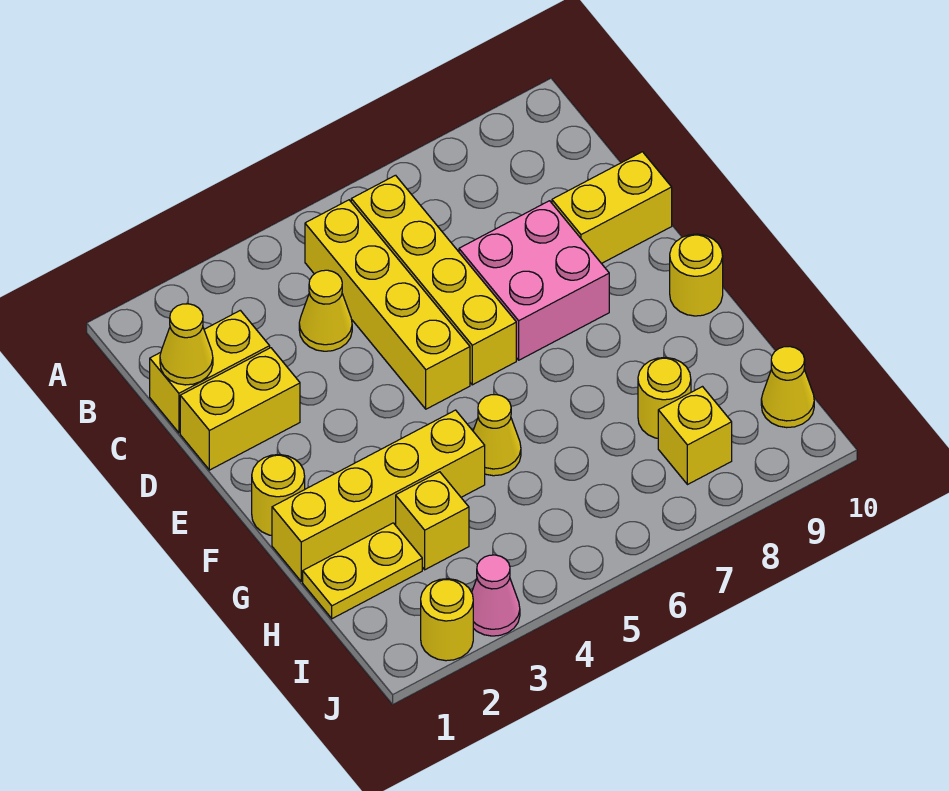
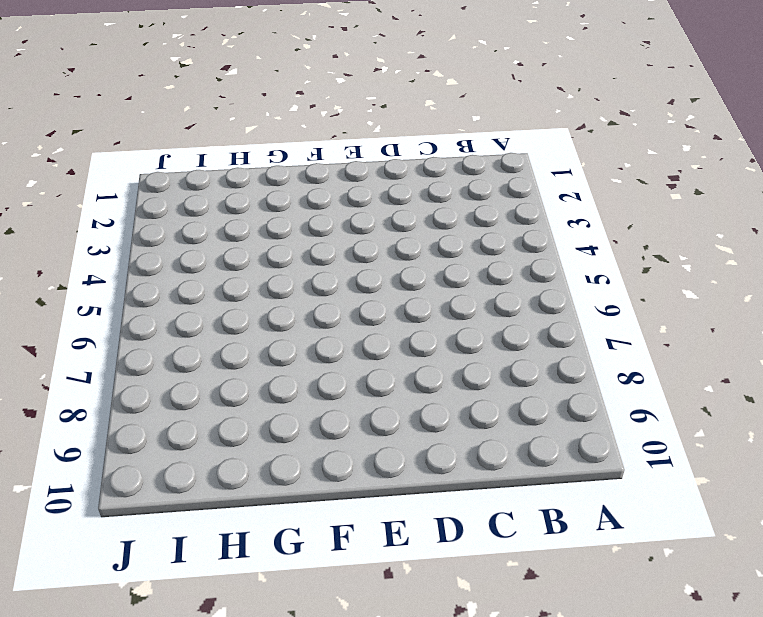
none -> yellow brick B5:E5 level 1
none -> yellow brick B6:E6 level 1
none -> yellow brick C1:C2 level 1

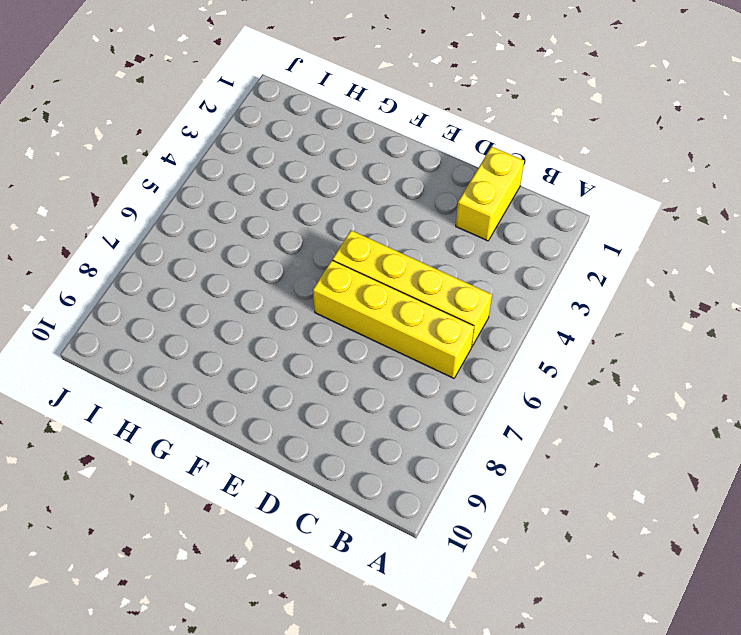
none -> yellow cone C4 level 1
none -> yellow brick D1:D2 level 1
none -> pink brick D7:E8 level 1

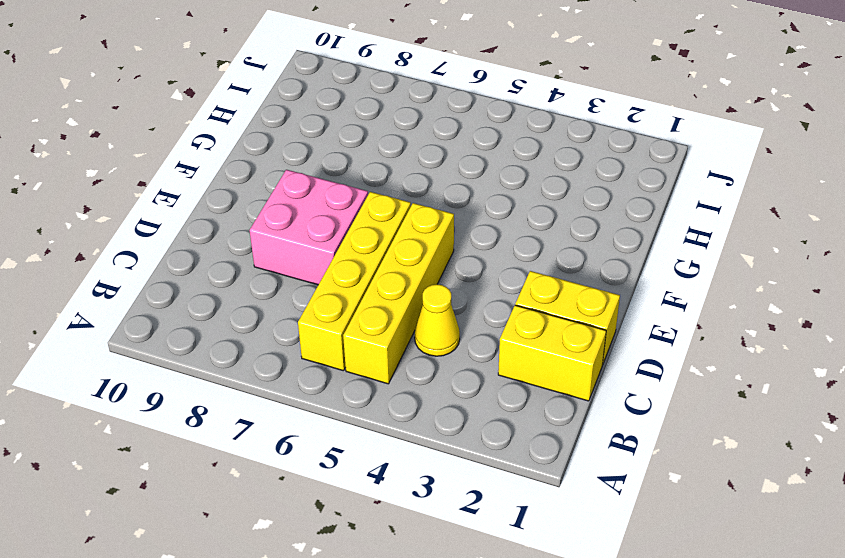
none -> yellow brick D9:D10 level 1
none -> yellow round brick F1 level 1
none -> yellow round brick F10 level 1

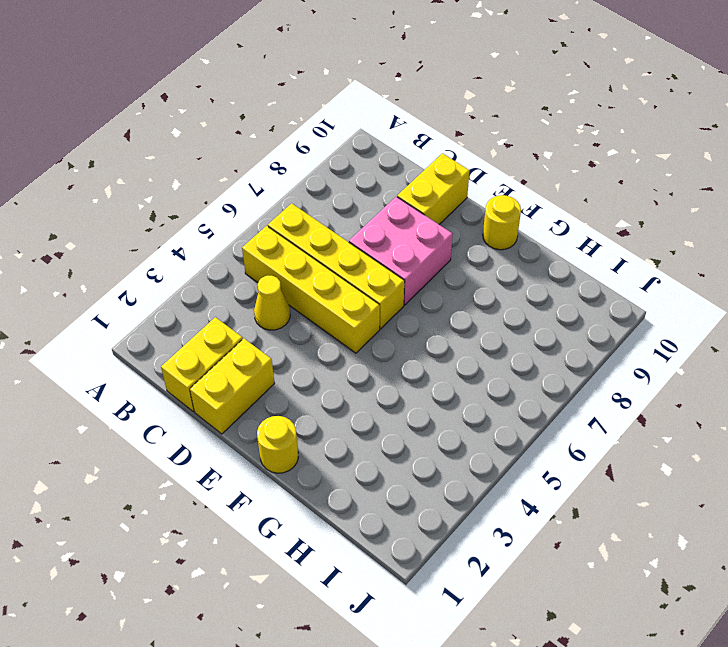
none -> yellow brick G1:G4 level 1
none -> yellow cone G5 level 1
none -> yellow plate H1:H2 level 1

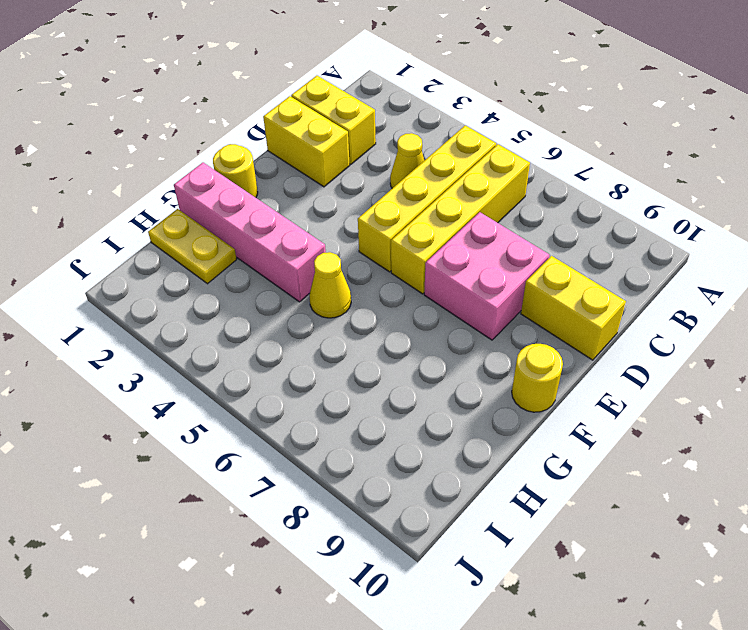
pink brick G1:G4 level 1 -> yellow brick G1:G4 level 1
none -> yellow brick H3 level 1
none -> yellow round brick H8 level 1
none -> yellow brick I8 level 1

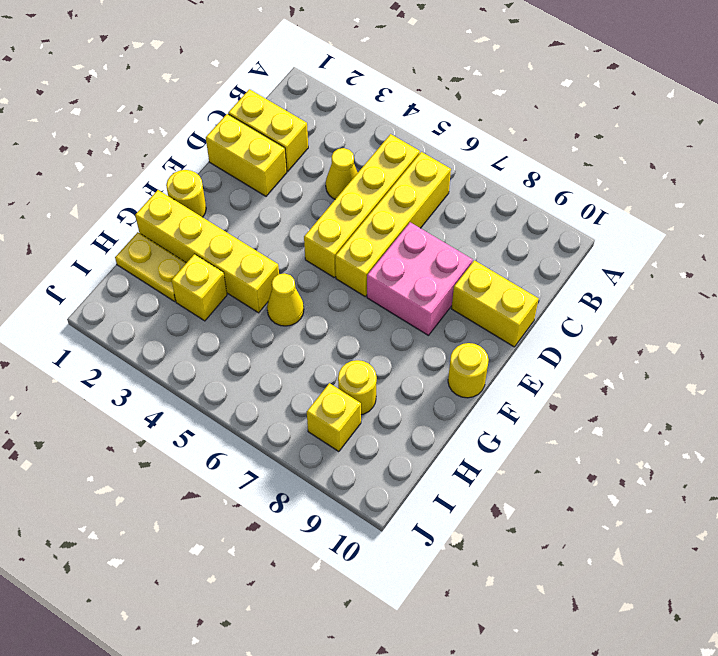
none -> yellow cone I10 level 1
none -> yellow round brick J2 level 1
none -> pink cone J3 level 1

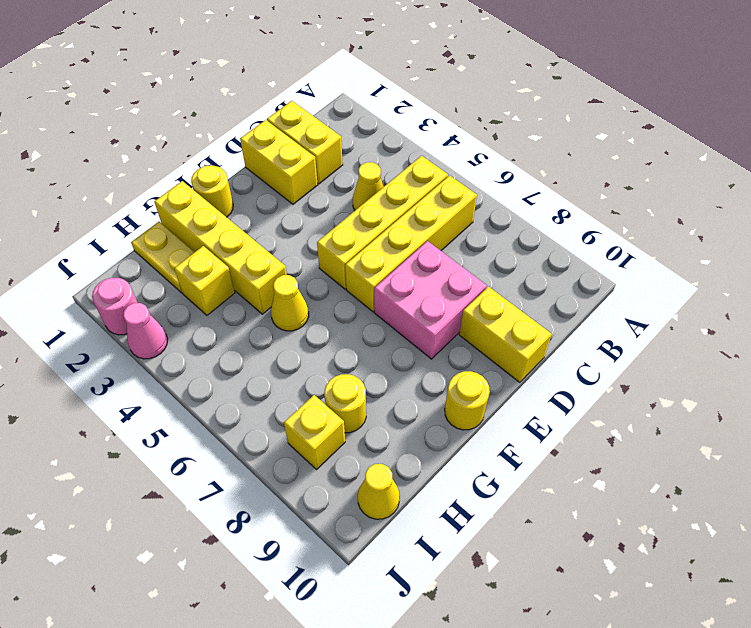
pink round brick J2 level 1 -> yellow round brick J2 level 1
none -> yellow cone C1 level 2

